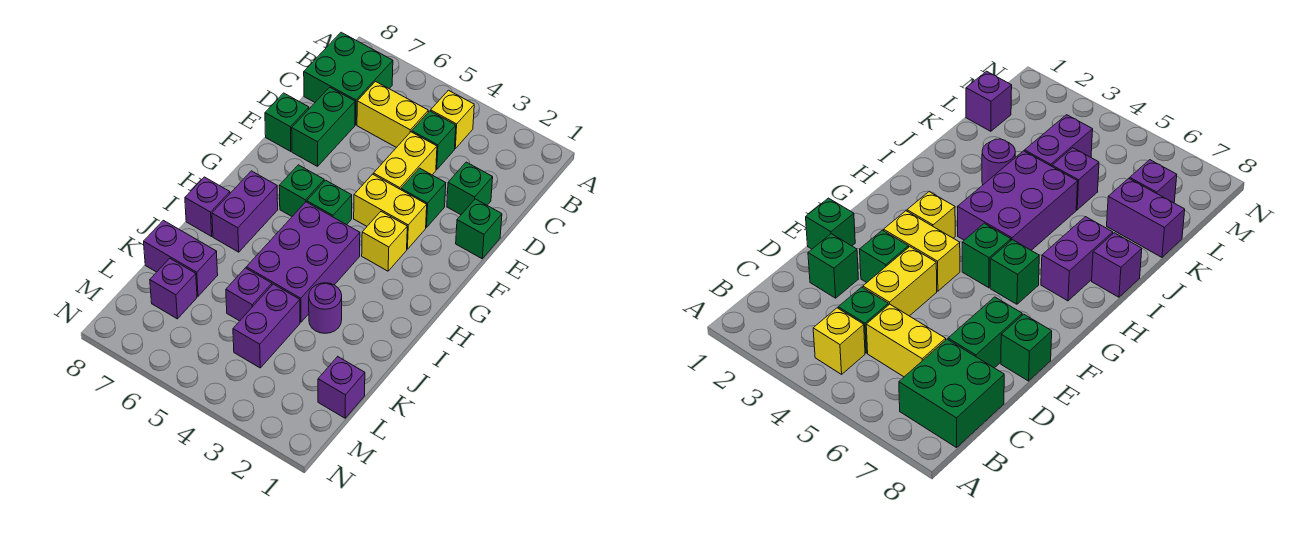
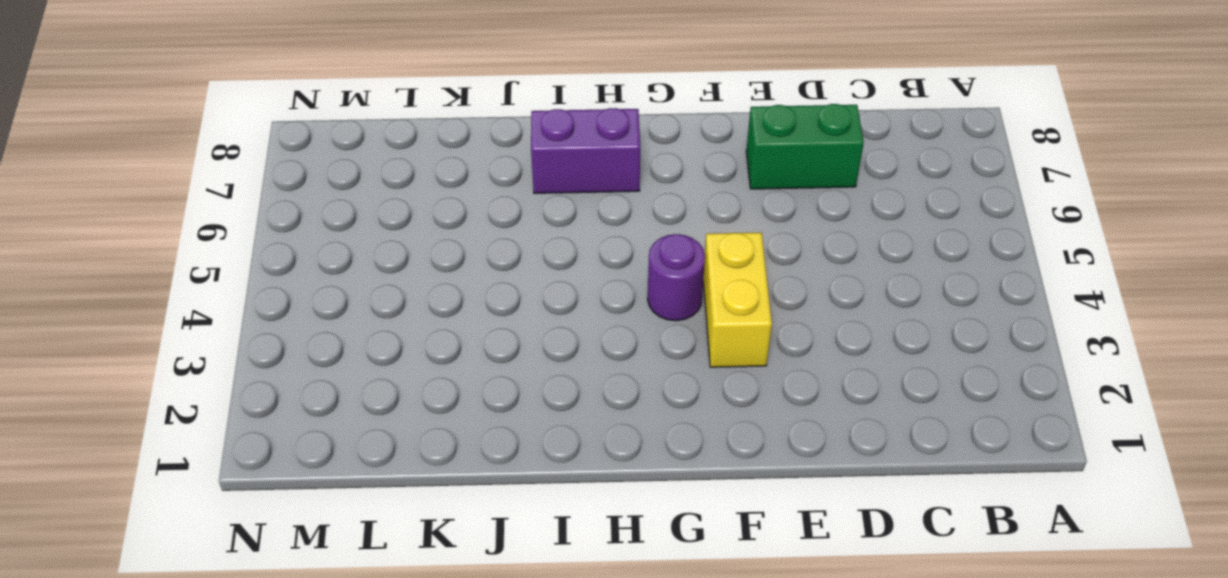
purple round brick G4 level 1 -> purple round brick J3 level 1
none -> yellow brick B4 level 1
none -> green brick B7:C8 level 1
none -> green brick C4 level 1

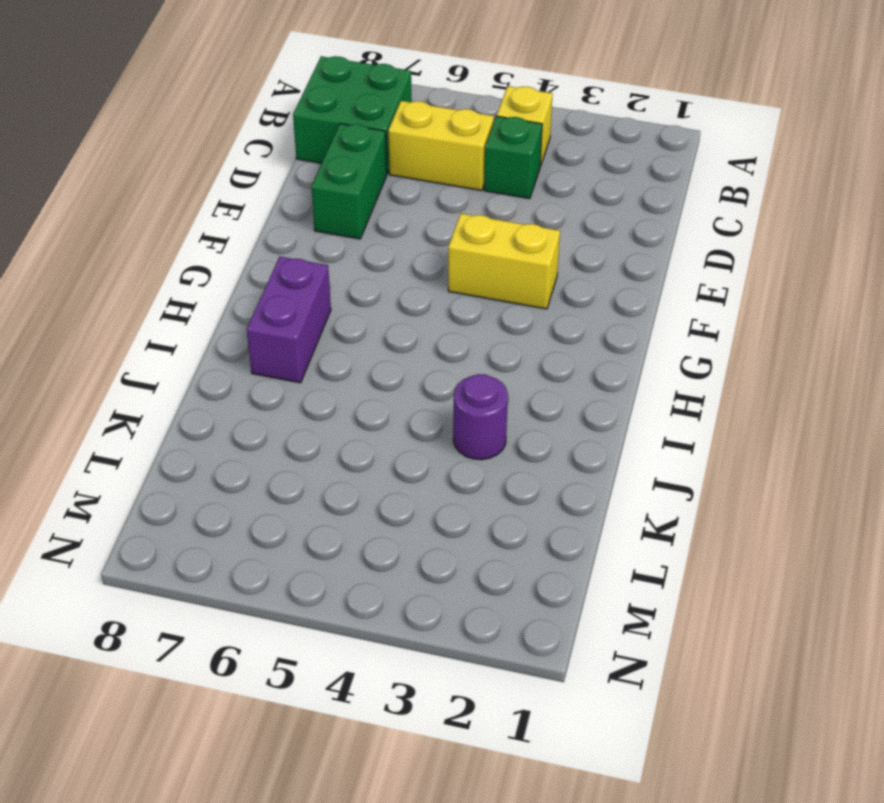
none -> green brick D2 level 1
none -> yellow brick D4:E4 level 1
none -> green brick E1 level 1

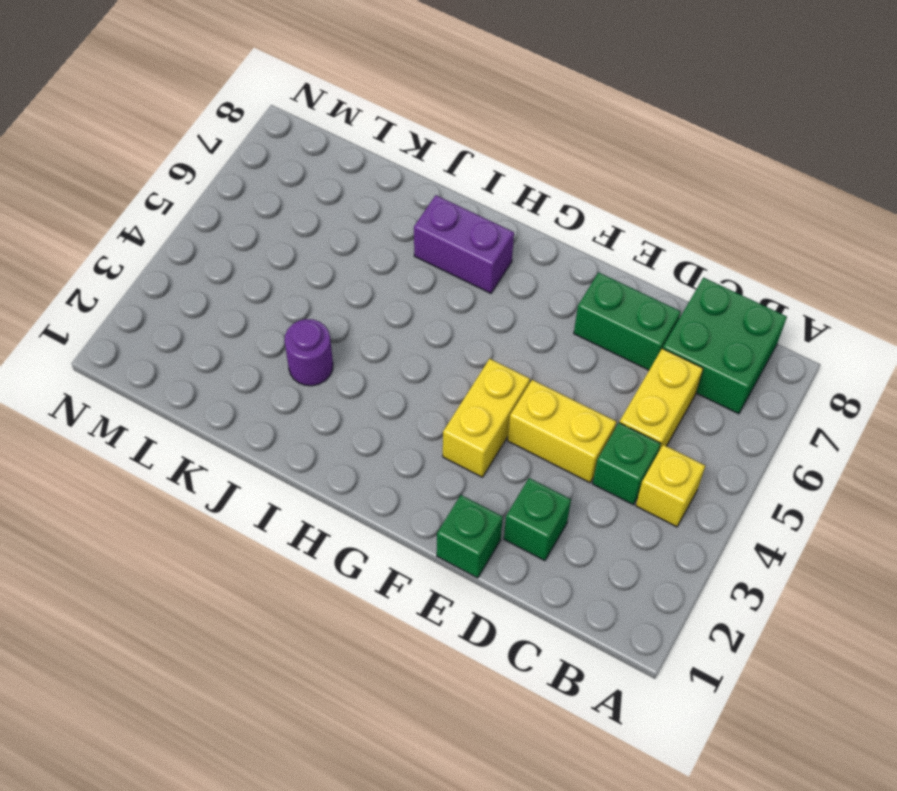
none -> green brick E3 level 1
none -> green brick E8 level 1
none -> yellow brick G3 level 1

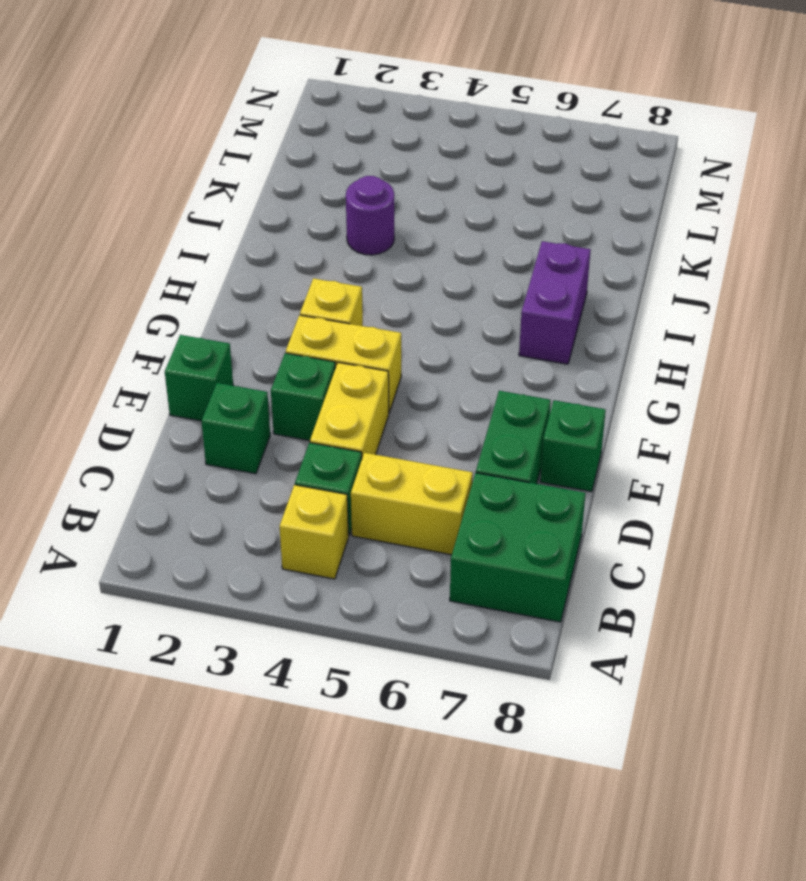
none -> green brick G5 level 1
none -> green brick G6 level 1
none -> purple brick H4:J5 level 1

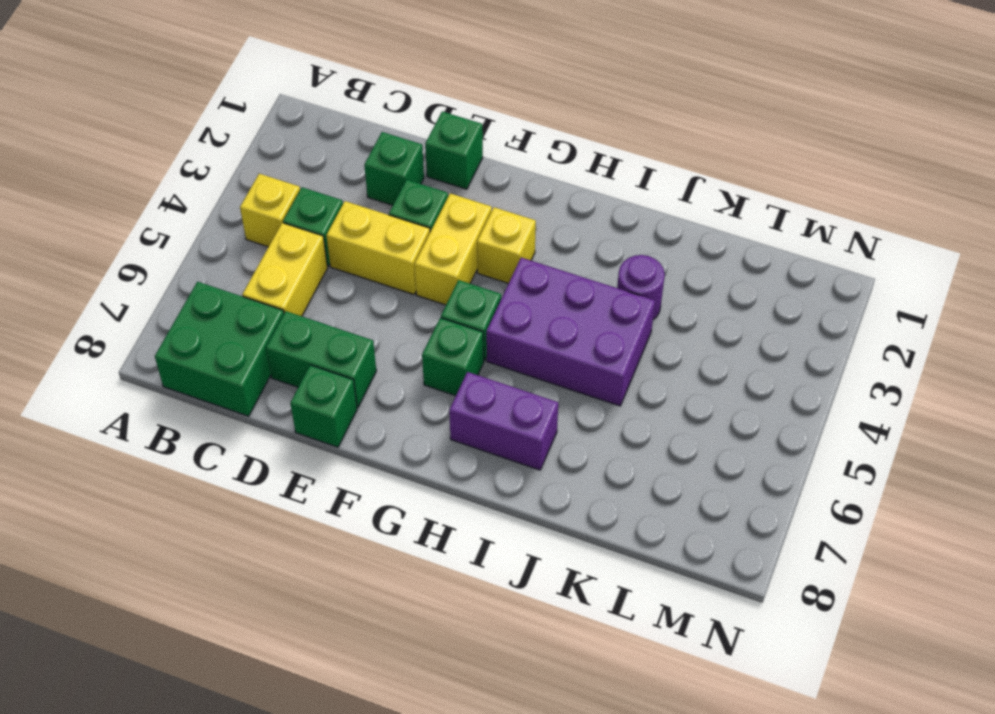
none -> purple brick I8 level 1
none -> purple brick K4:L4 level 1
none -> purple brick K5 level 1

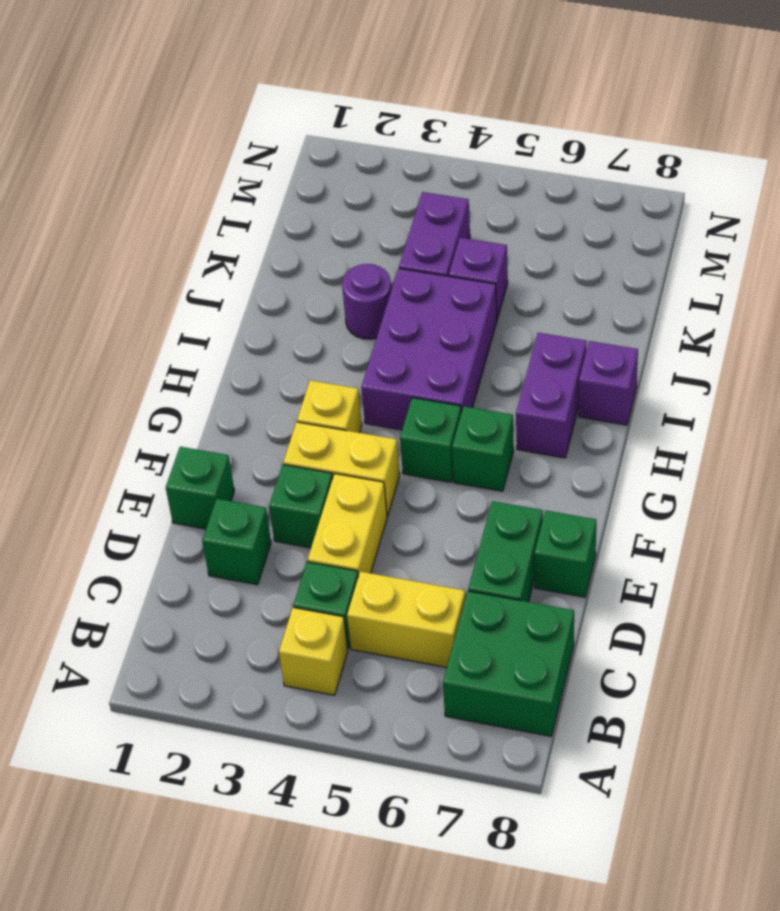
none -> purple brick K7:K8 level 1
none -> purple brick L1 level 1
none -> purple brick L7 level 1

